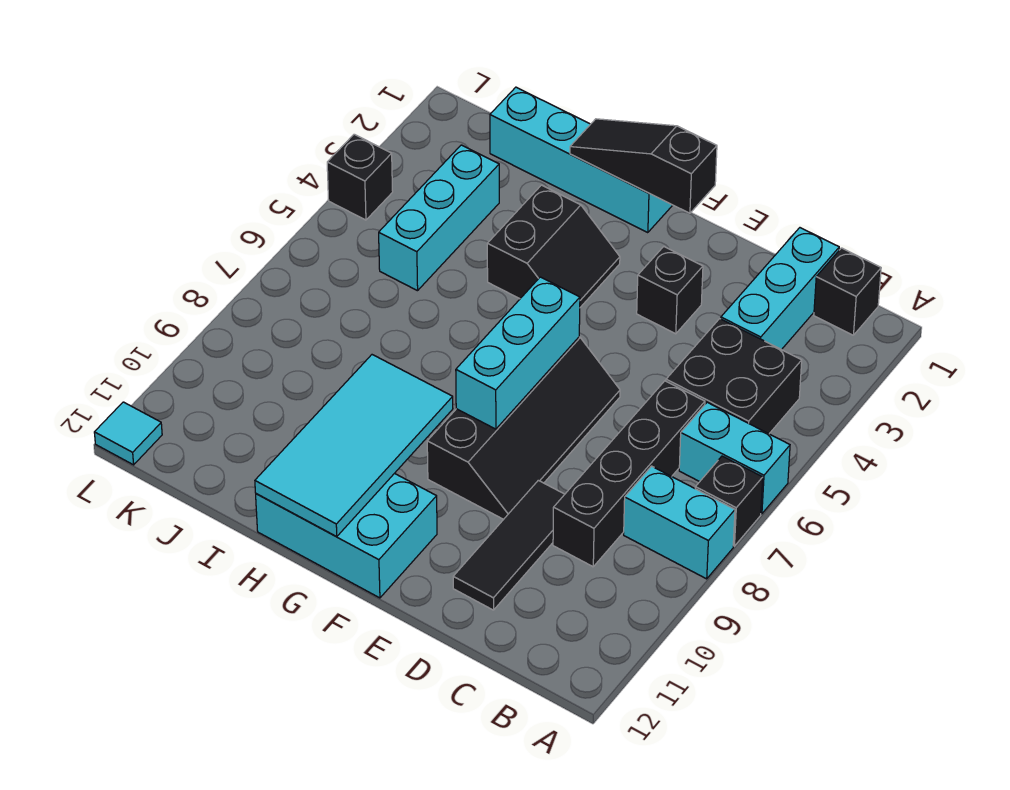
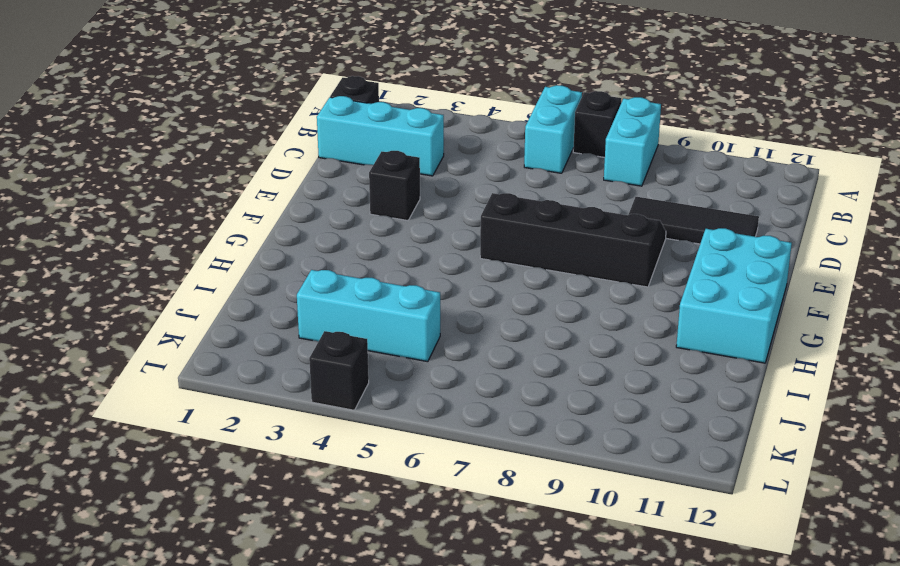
none -> black brick B4:C5 level 1
none -> black brick C6:C9 level 1
none -> cyan brick G1:J1 level 1

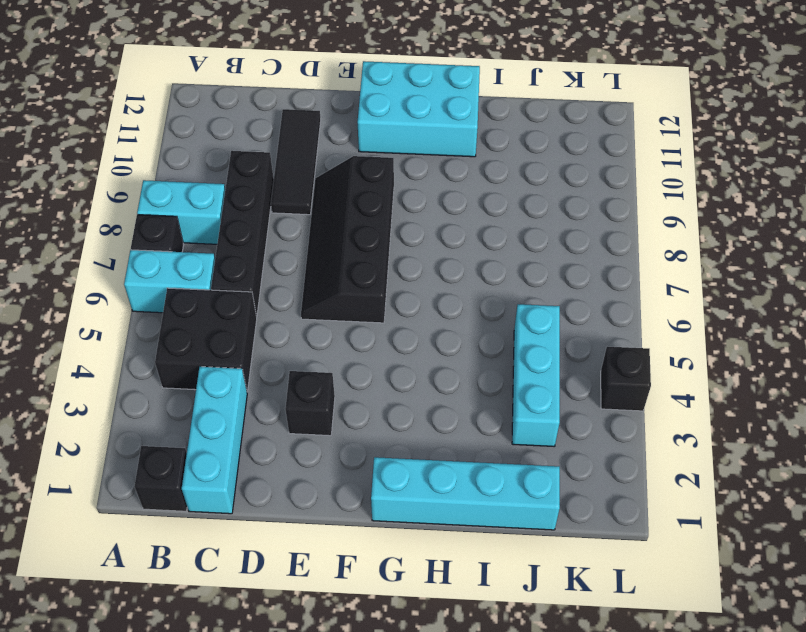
none -> black slope G3:H4 level 1 top H
none -> cyan tile L12 level 1
none -> black slope F1:H1 level 2 top F

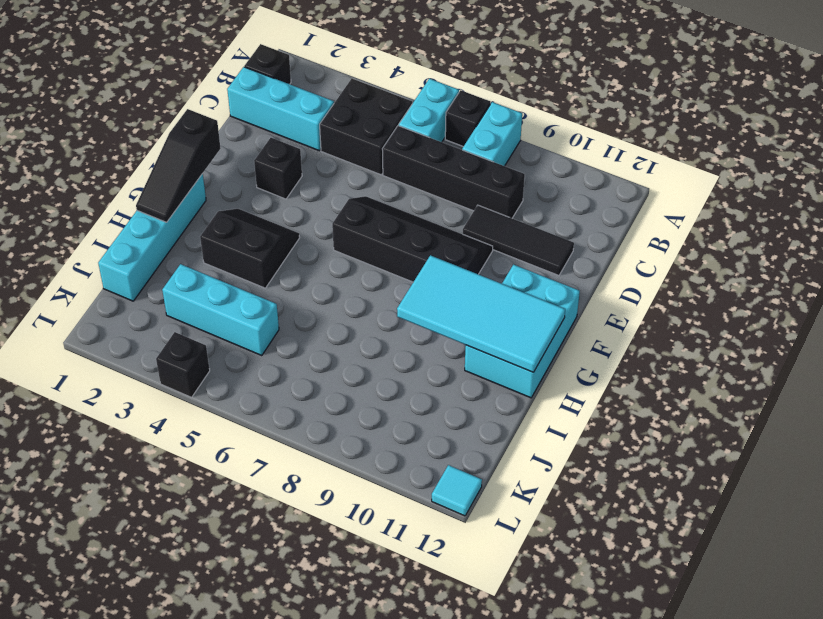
none -> cyan brick F6:F8 level 2

